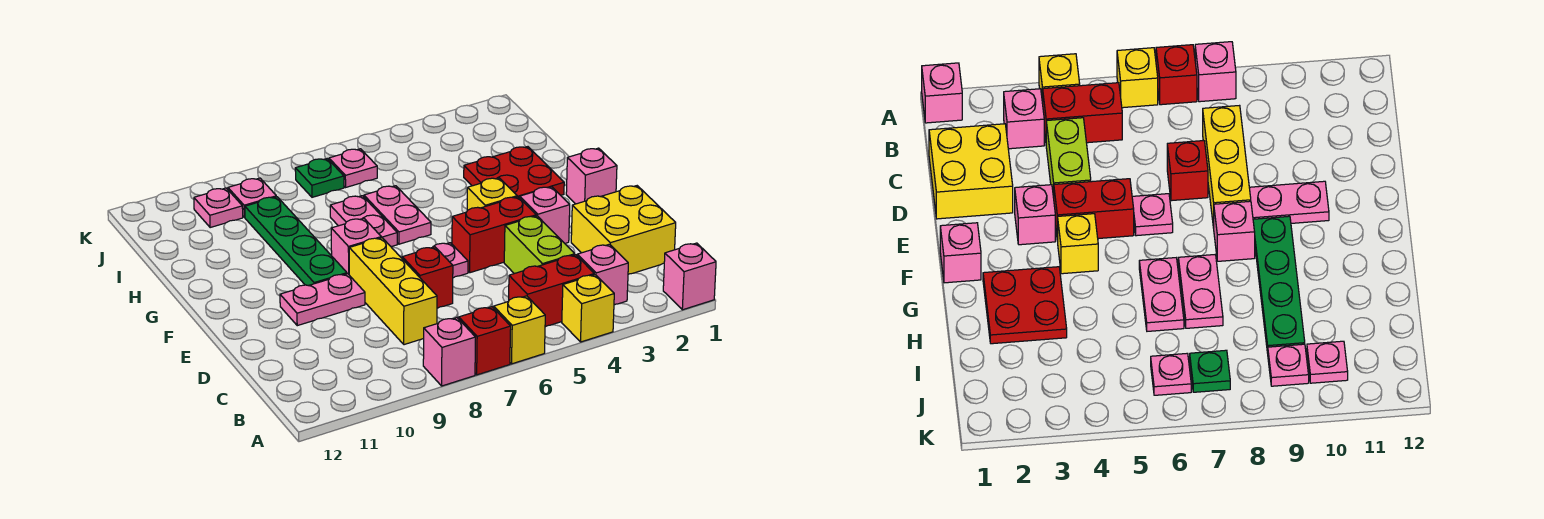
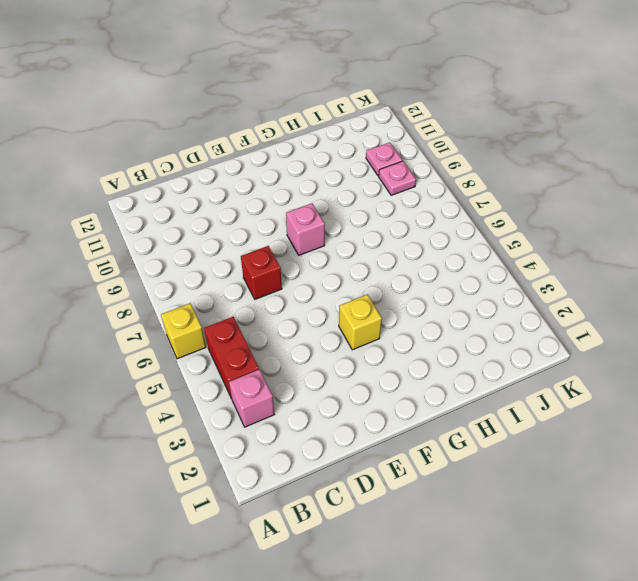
none -> pink brick A1 level 1
none -> yellow brick A4 level 1
none -> red brick A7 level 1

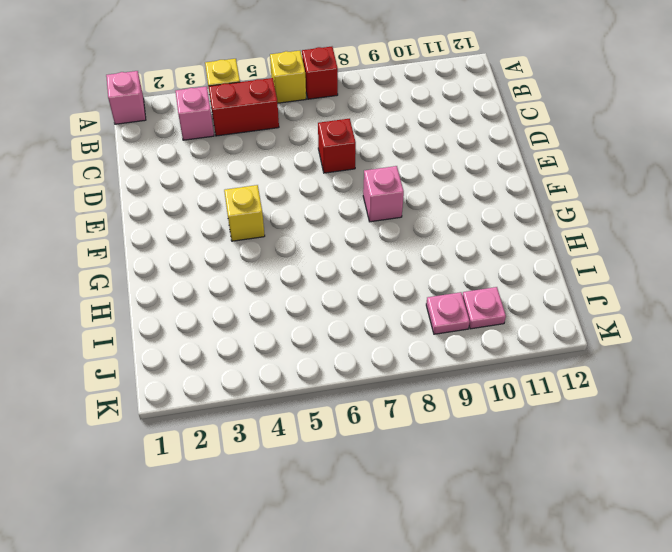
none -> pink brick A8 level 1
none -> yellow brick C1:D2 level 1
none -> lime brick C4:D4 level 1

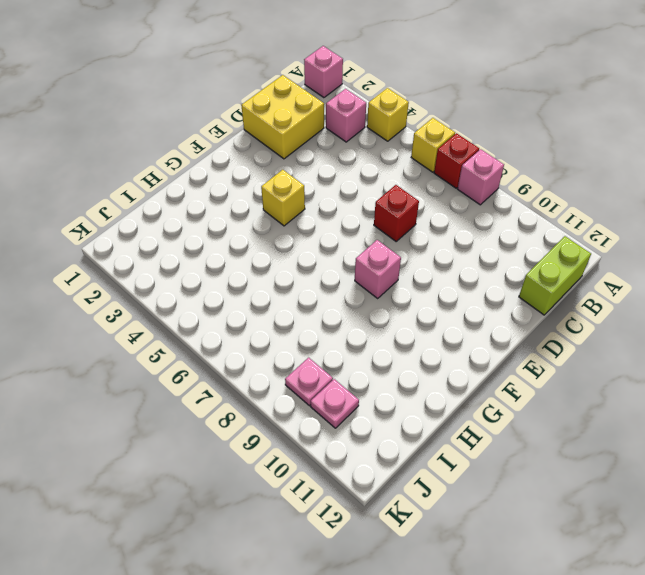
lime brick B12:C12 level 1 -> lime brick C4:D4 level 1
none -> red brick B4:B5 level 1
none -> yellow brick C8:E8 level 1
none -> pink brick E3 level 1

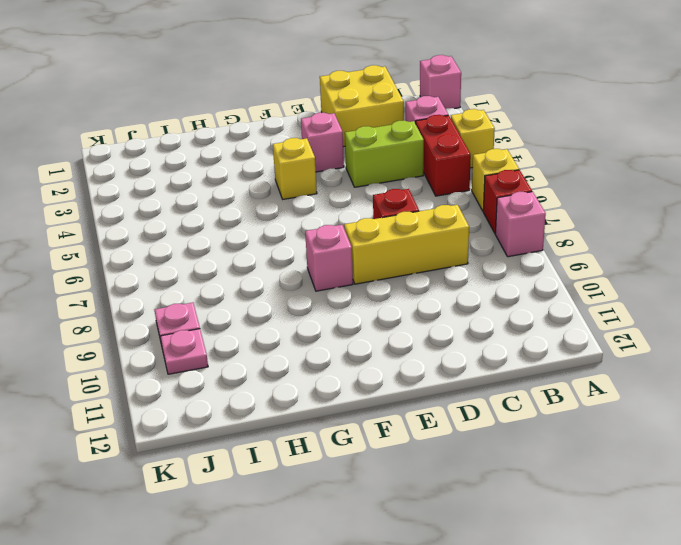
none -> red brick E4:E5 level 1
none -> pink plate E6 level 1
none -> pink plate E9:E10 level 1

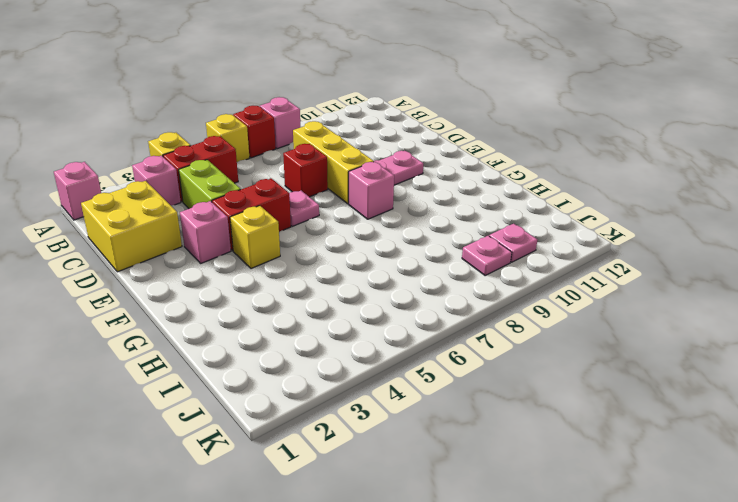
none -> pink brick F1 level 1
none -> green plate F9:I9 level 1
none -> red plate G2:H3 level 1

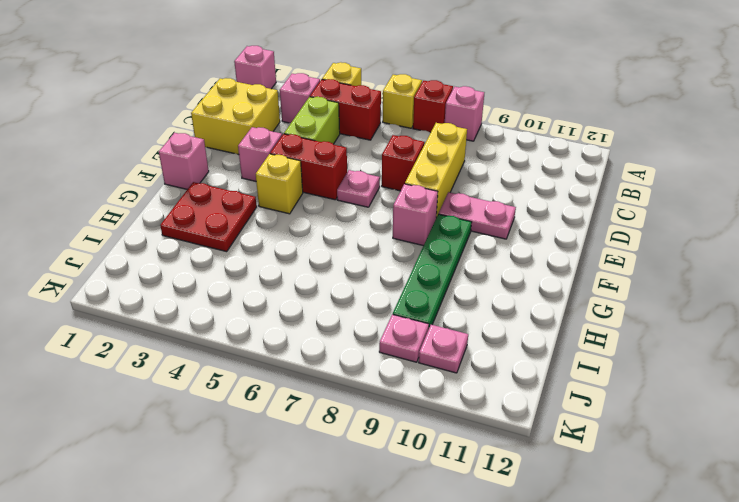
none -> pink plate G6:H6 level 1
none -> pink plate G7:H7 level 1
none -> pink plate J6 level 1

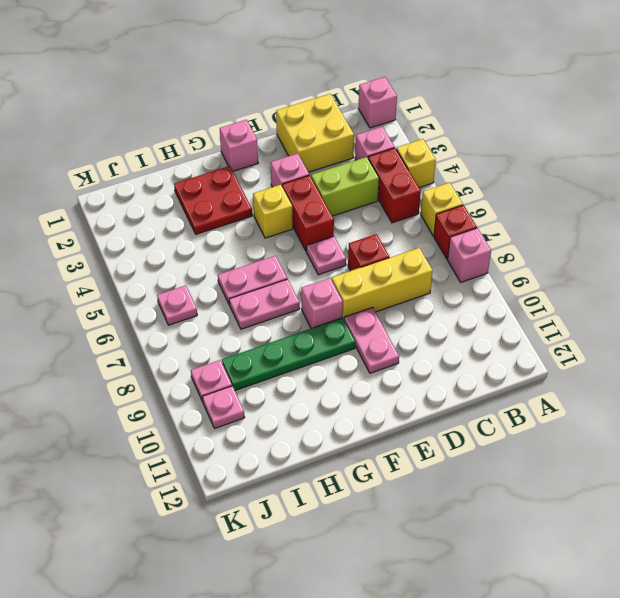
none -> green plate J7 level 1

